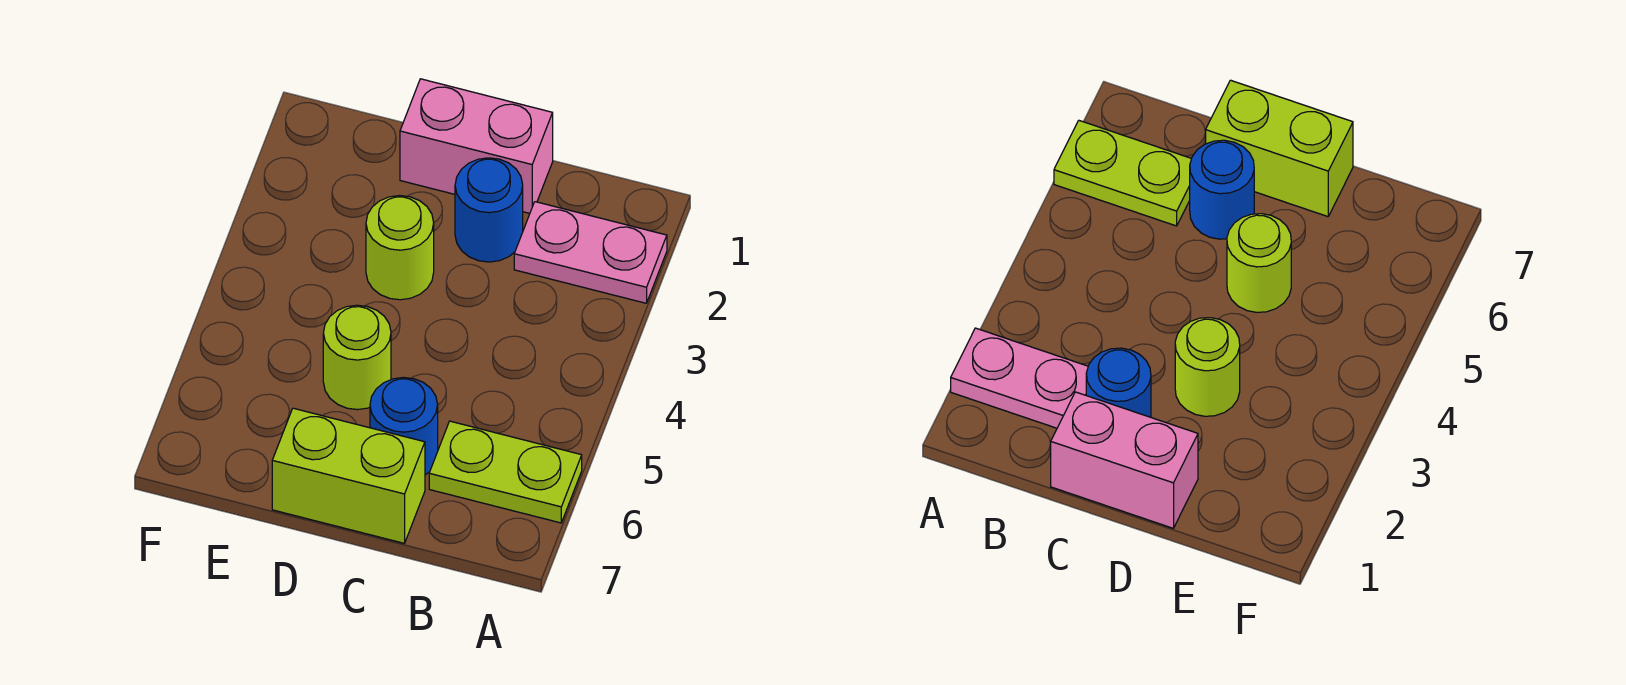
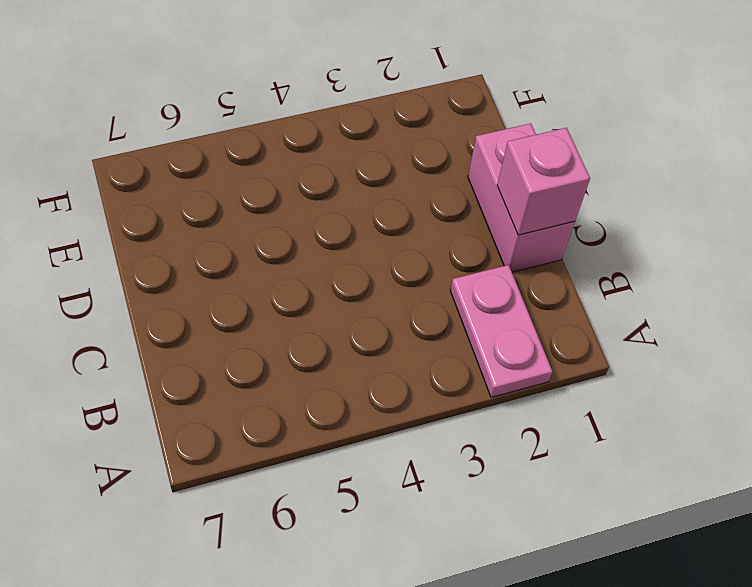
pink brick C1 level 2 -> none
none -> lime plate A6:B6 level 1
none -> blue round brick C2 level 1

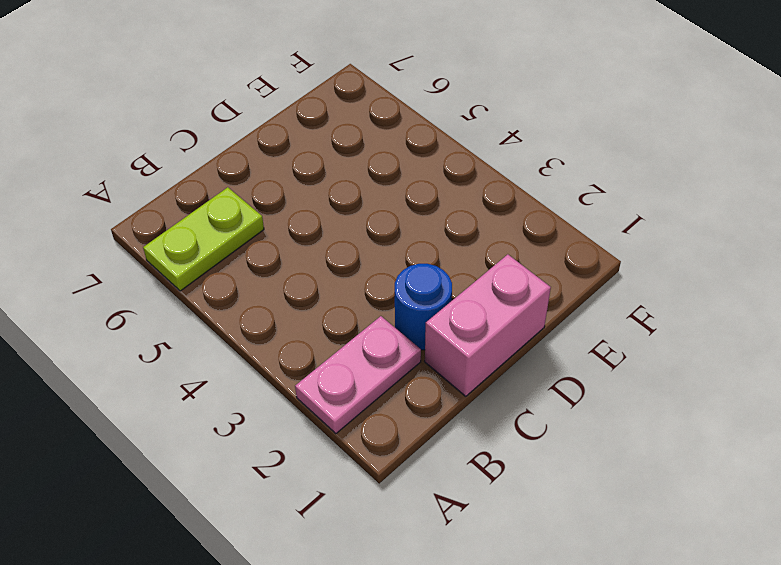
none -> blue round brick C6 level 1
none -> lime brick C7:D7 level 1

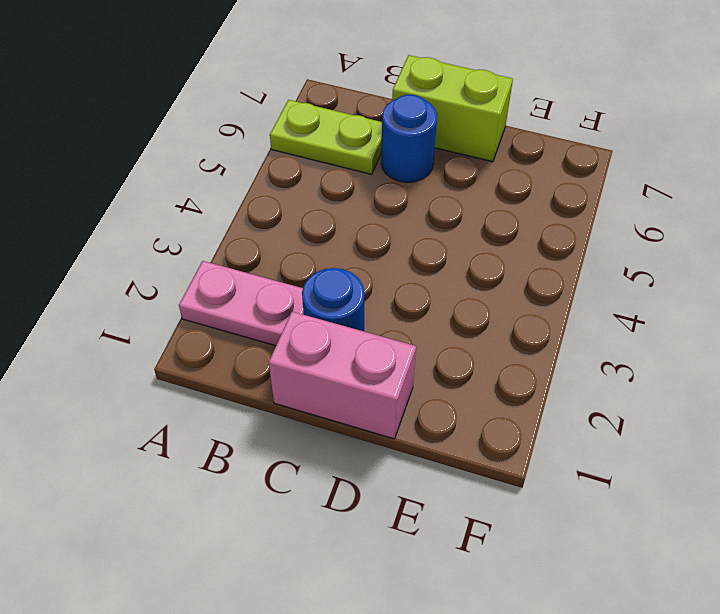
none -> lime round brick D3 level 1
none -> lime round brick D5 level 1

